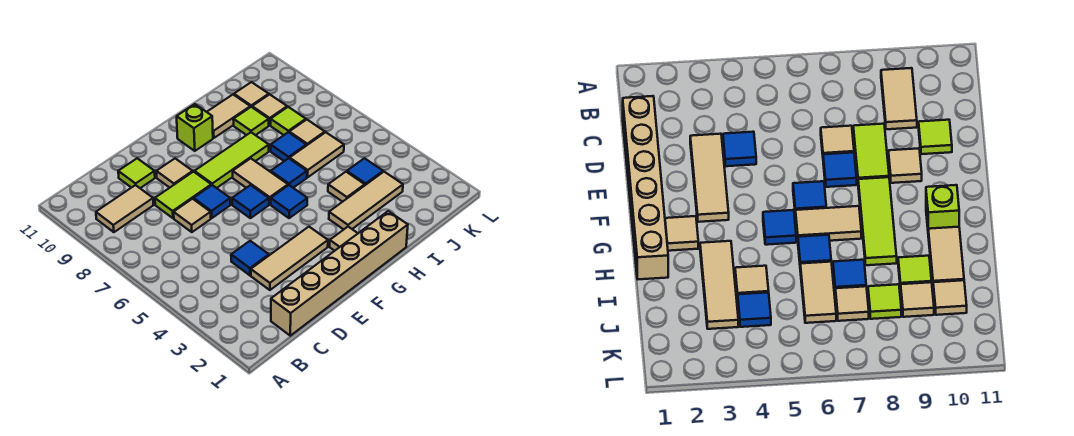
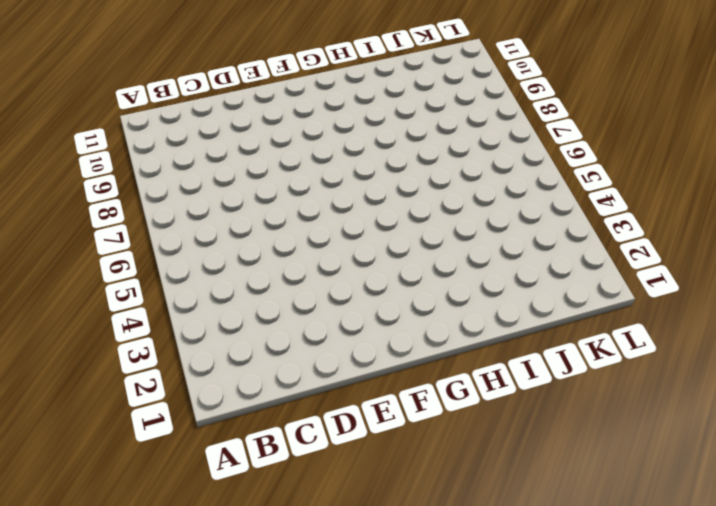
none -> tan tile B9:C9 level 1
none -> tan brick C1:H1 level 1
none -> tan tile D3:F3 level 1

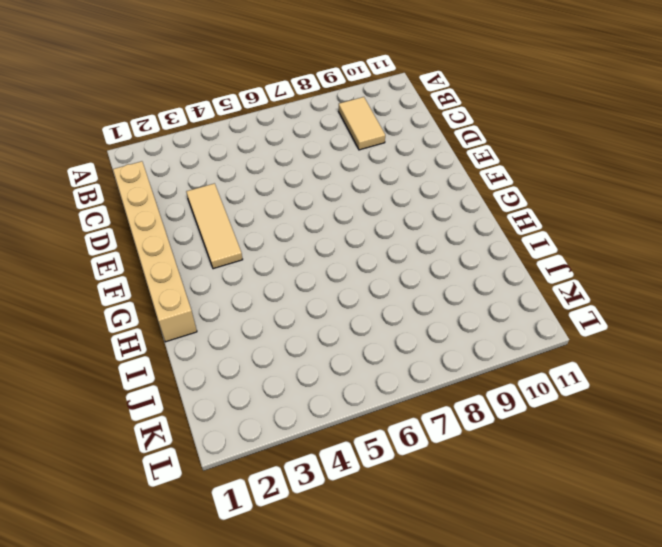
none -> blue tile D4 level 1
none -> tan tile D7 level 1
none -> lime tile D8:E8 level 1

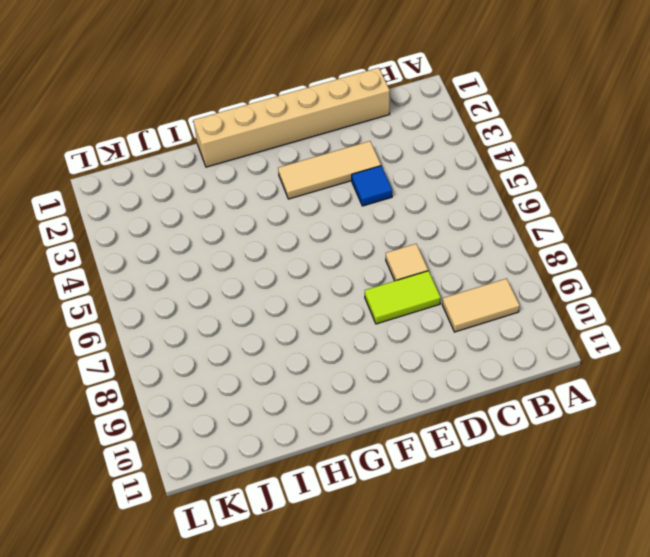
none -> lime tile D10 level 1
none -> blue tile E7 level 1
none -> tan tile E9 level 1

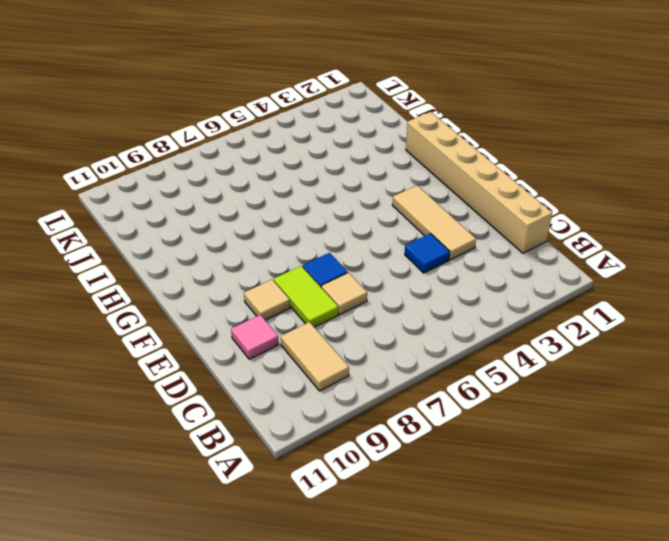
pink tile D10 level 1 -> lime tile D10 level 1
none -> blue tile F6 level 1
none -> lime tile F8:H8 level 1
none -> tan tile G2 level 1

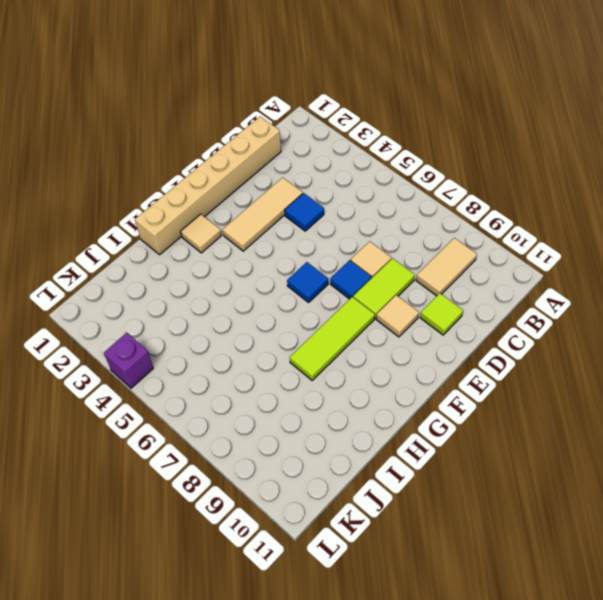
purple brick L4 level 1 -> none
none -> blue tile G5 level 1
none -> tan tile G6:G7 level 1
none -> lime brick G10 level 1

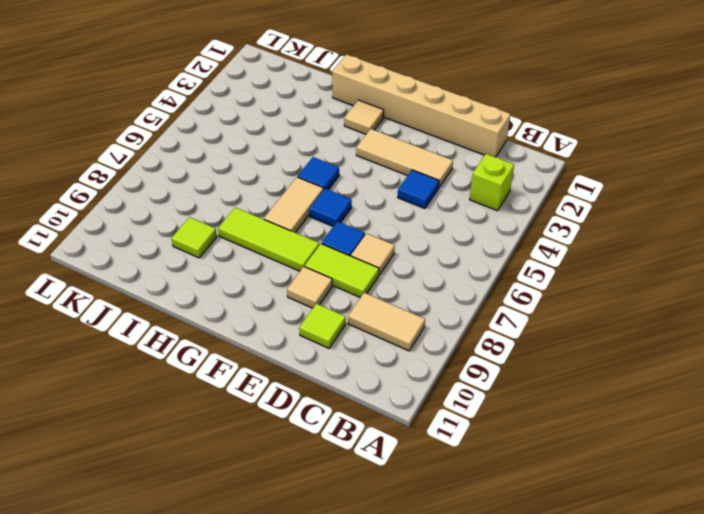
lime brick B3 level 1 -> lime brick G10 level 1
none -> tan tile H3:J3 level 1
none -> blue tile H6 level 1
none -> tan tile H10:I10 level 1

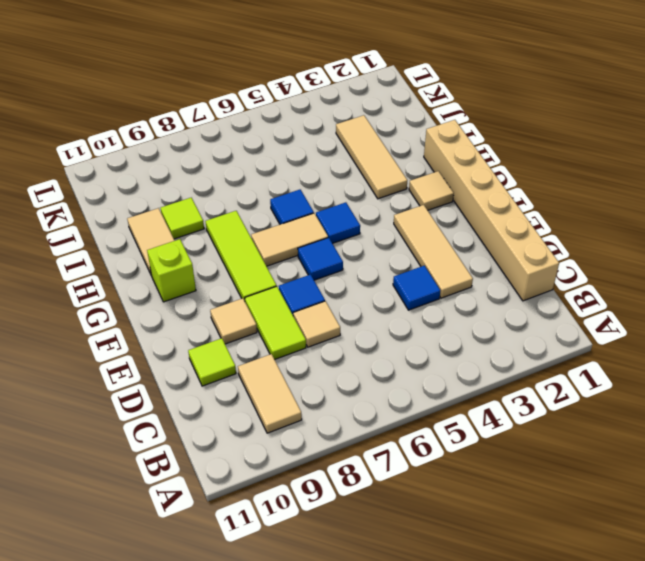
none -> tan tile I4 level 1
none -> tan tile I6:J6 level 1
none -> blue tile I7 level 1

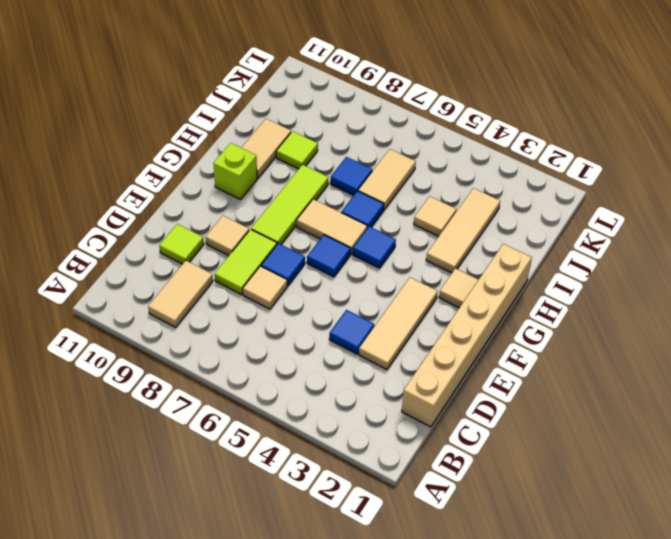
none -> blue tile J4 level 1
none -> tan tile J7 level 1
none -> lime tile J8 level 1

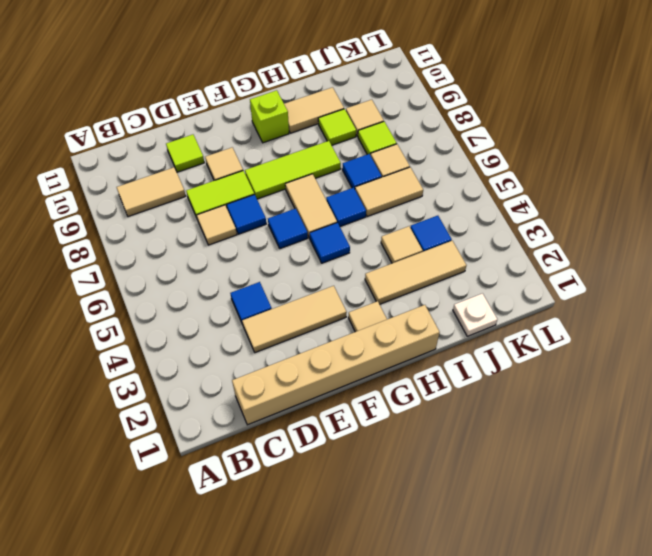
white plate J1 level 1 -> none
none -> tan tile J10 level 1

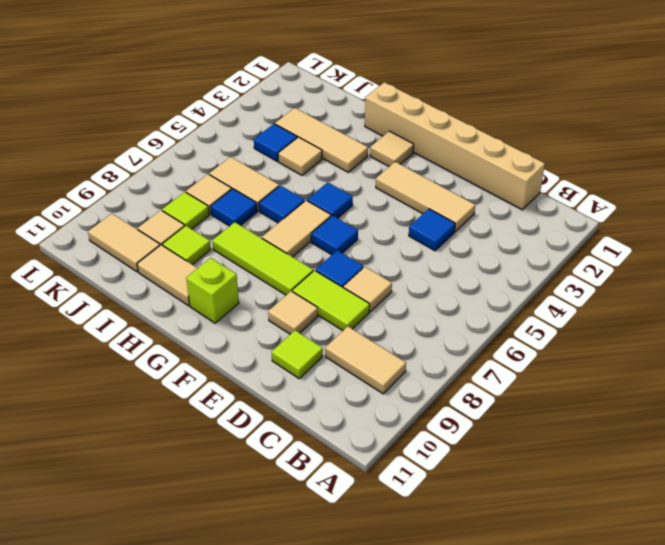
tan tile J10:K10 level 1 -> tan tile J10 level 1

